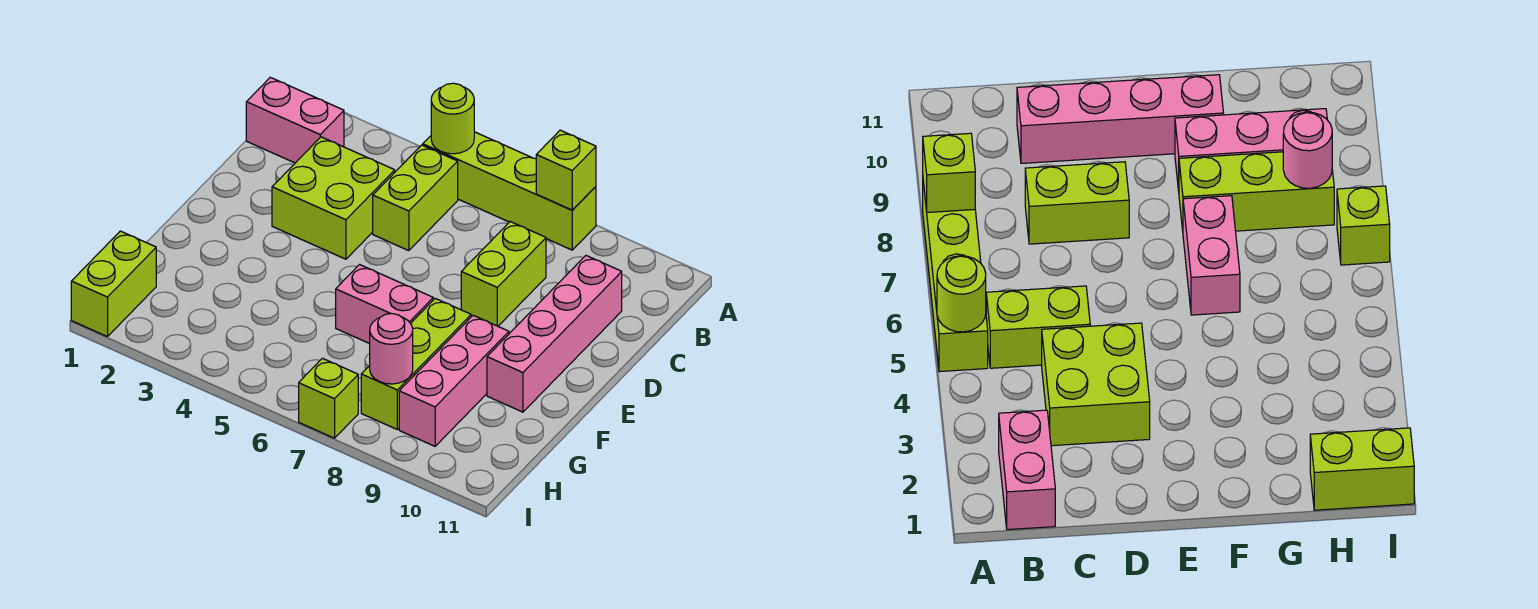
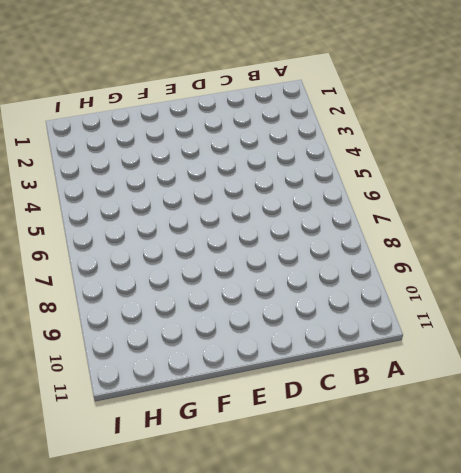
none -> lime brick A5:A8 level 1
none -> pink brick B1:B2 level 1
none -> lime brick B5:C5 level 1

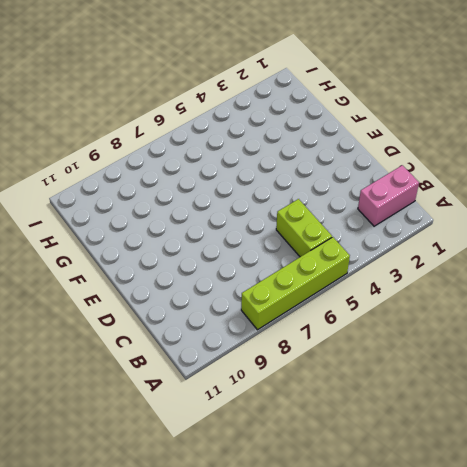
none -> lime brick C3:D4 level 1
none -> lime brick C8:D8 level 1
none -> pink brick C10:F10 level 1

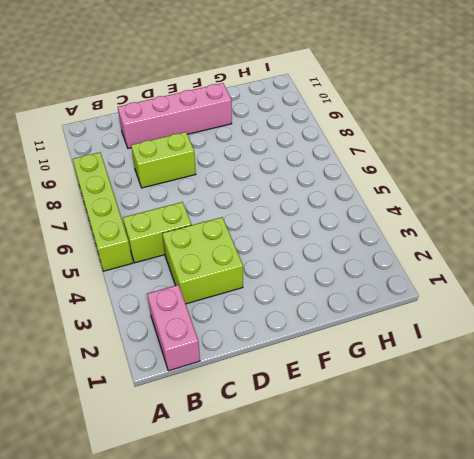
none -> pink brick F6:F7 level 1
none -> lime brick F8:H8 level 1
none -> pink brick F9:H9 level 1

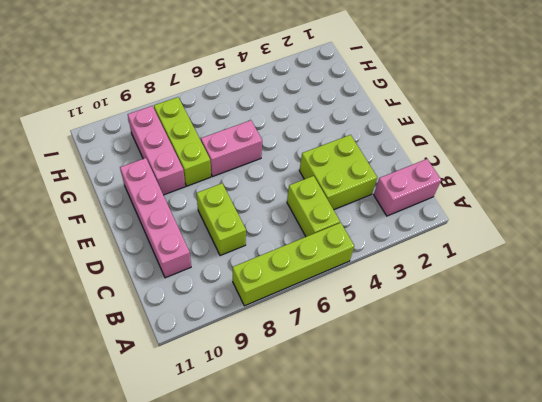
none -> lime brick H1:I1 level 1
none -> lime brick I7 level 1
none -> lime round brick A5 level 2

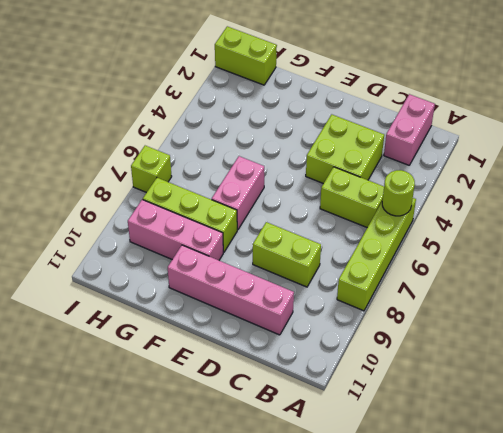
none -> lime brick A8 level 2
none -> pink round brick H8 level 2

